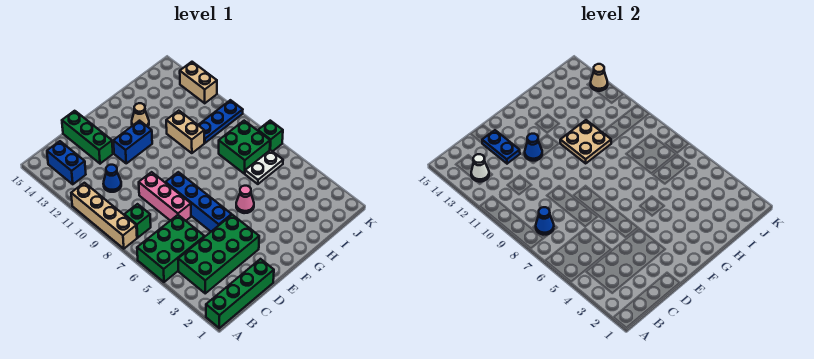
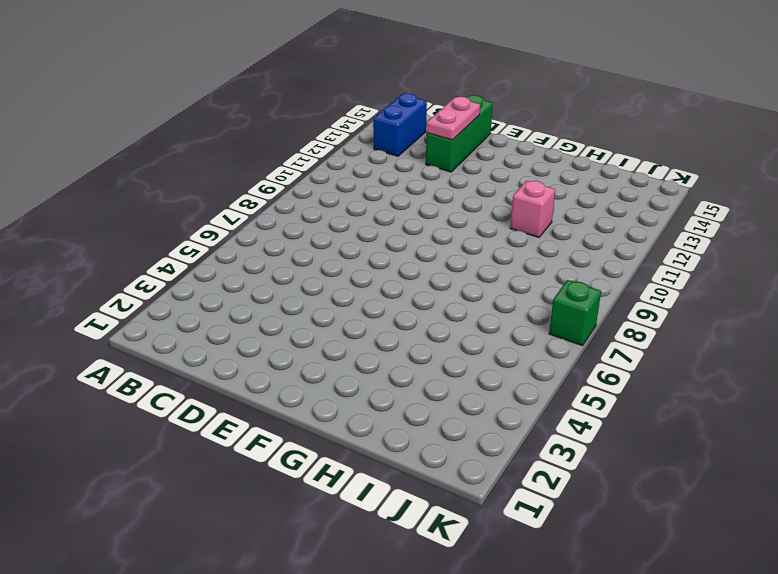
pink plate D13:D14 level 2 -> blue plate D13:D14 level 2
pink brick H11 level 1 -> tan brick H10:H11 level 1
none -> green brick A1:D1 level 1
none -> green brick A5:C6 level 1
none -> tan brick A8:A11 level 1

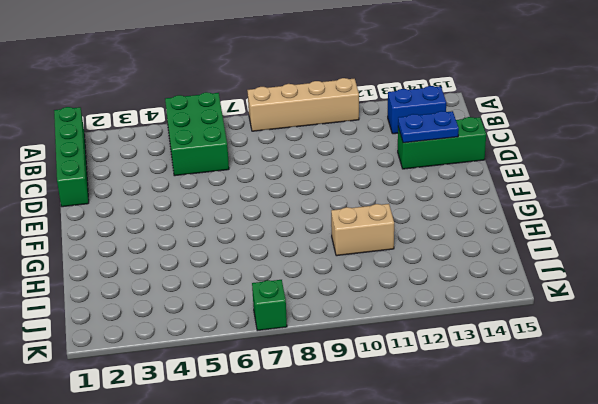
none -> green brick B3:E4 level 1
none -> green brick B8 level 1
none -> blue cone C11 level 1

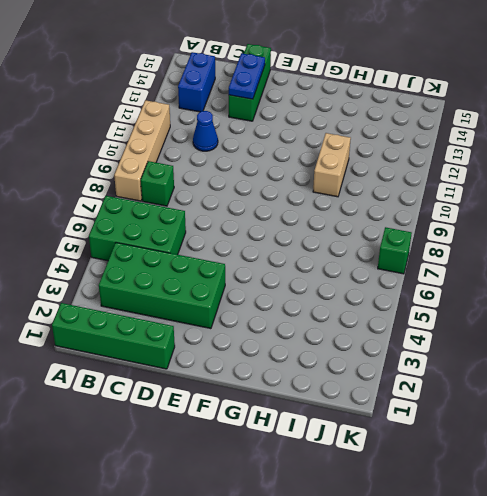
none -> pink brick D7:D9 level 1
none -> blue brick E5:E8 level 1
none -> blue brick E12:F12 level 1

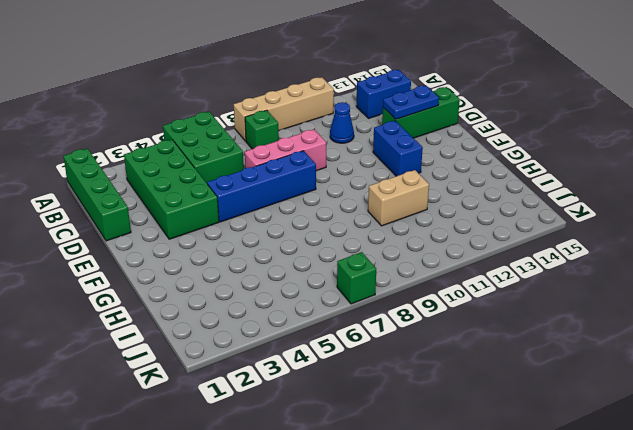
none -> pink cone G5 level 1
none -> tan cone G13 level 1
none -> white plate I6:J6 level 1

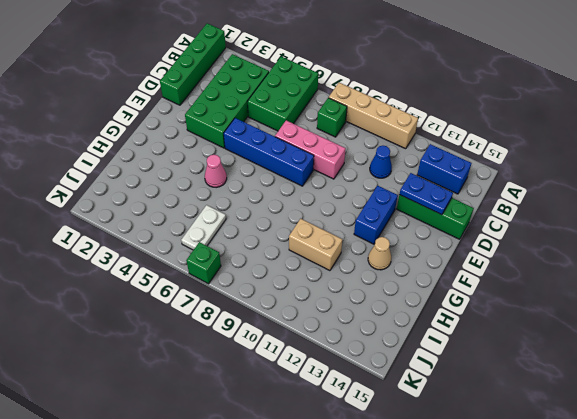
none -> green brick I7:J8 level 1
none -> blue plate I10:K10 level 1
none -> tan brick K12:K13 level 1

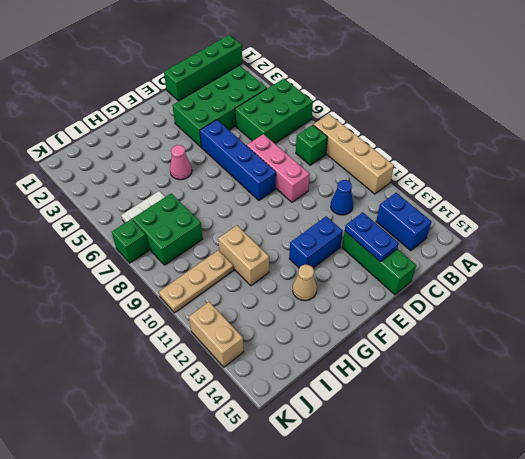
tan plate I10:K10 level 1 -> blue plate I10:K10 level 1
none -> blue cone B8 level 2
none -> white cone B13 level 2
none -> blue cone E12 level 2

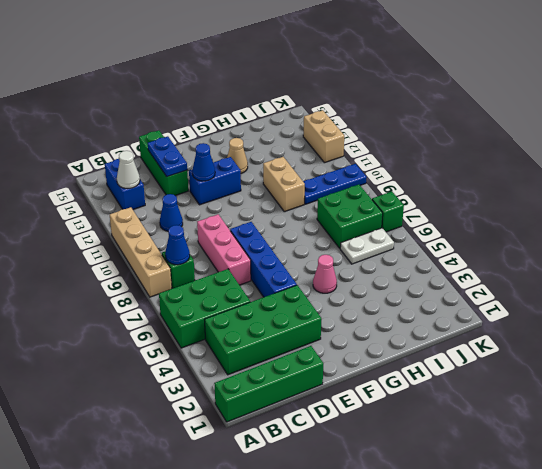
none -> tan plate G10:H11 level 2
none -> tan cone K13 level 2

